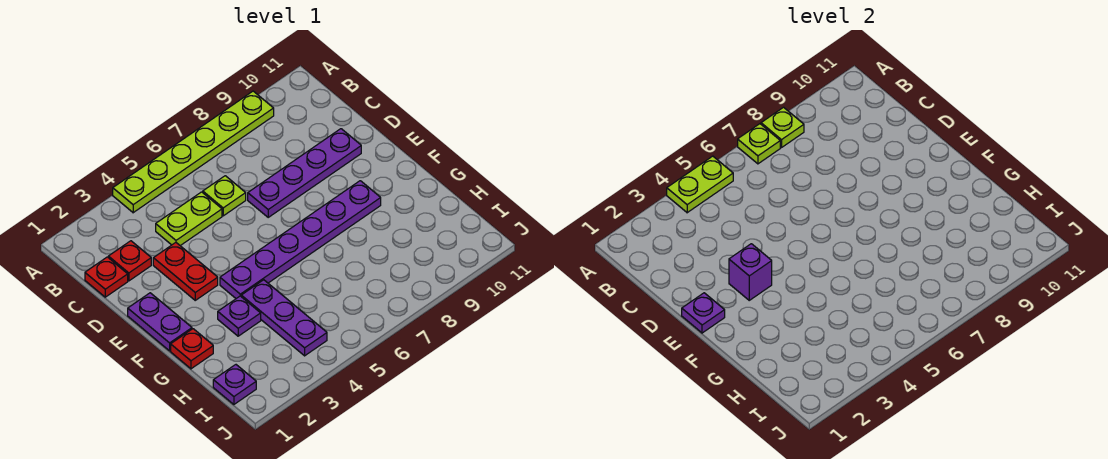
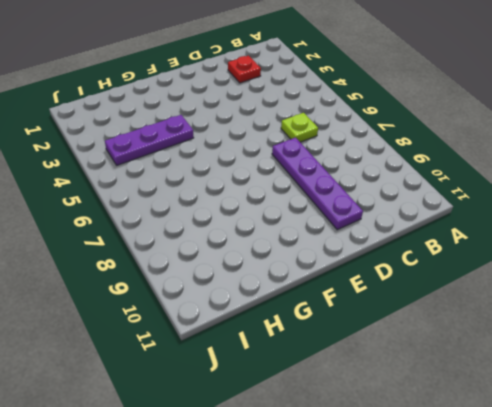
none -> lime plate A4:A9 level 1
none -> red plate C1 level 1
none -> lime plate C4:C5 level 1

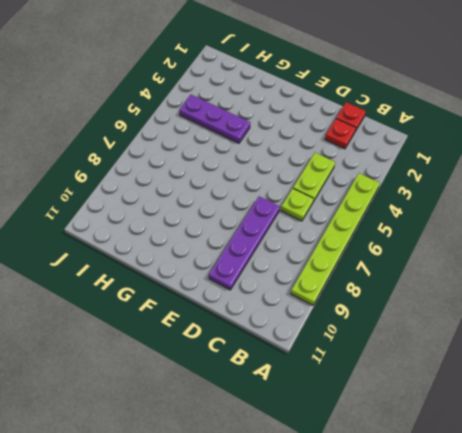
none -> red plate D3:E3 level 1
none -> purple plate E1:F1 level 1
none -> purple plate F4:F9 level 1

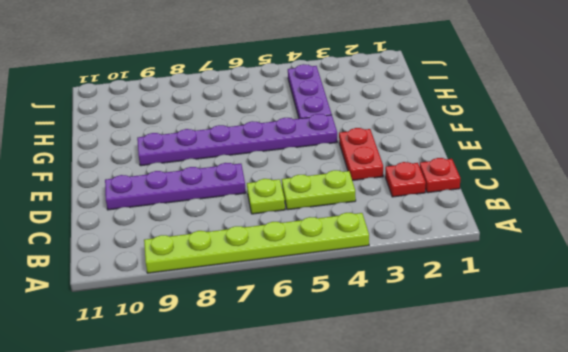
none -> purple plate E1:F1 level 1
none -> red plate G1 level 1
none -> purple plate G3 level 1

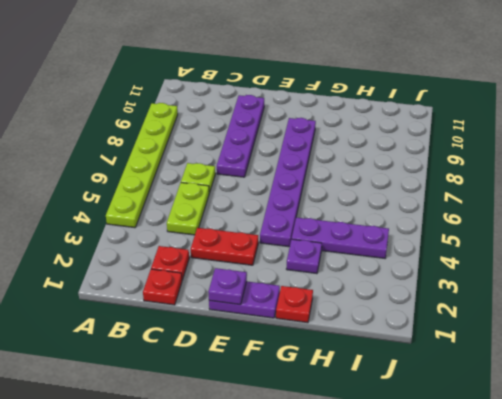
none -> purple plate I1 level 1
none -> lime plate A4:A5 level 2
none -> lime plate A7 level 2

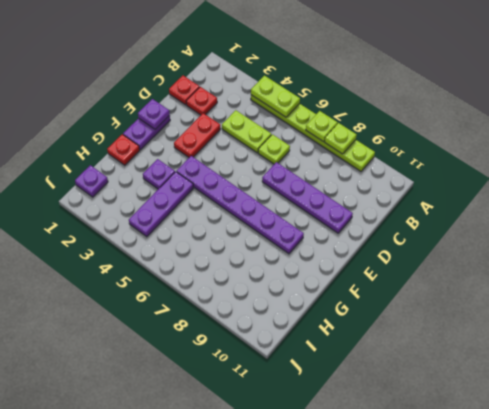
none -> purple brick E3 level 2

